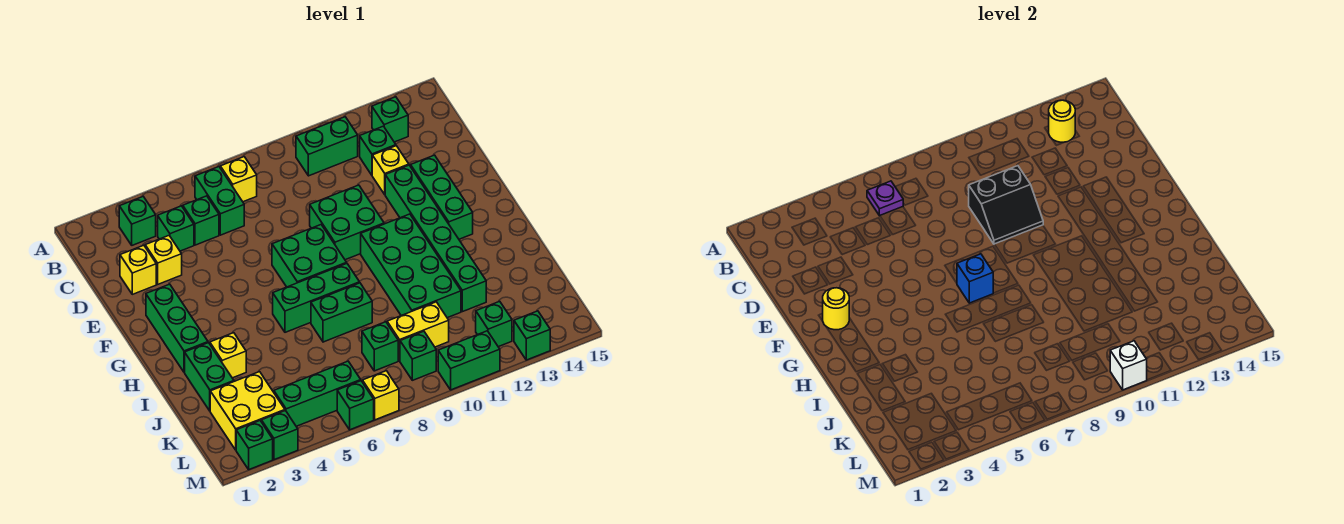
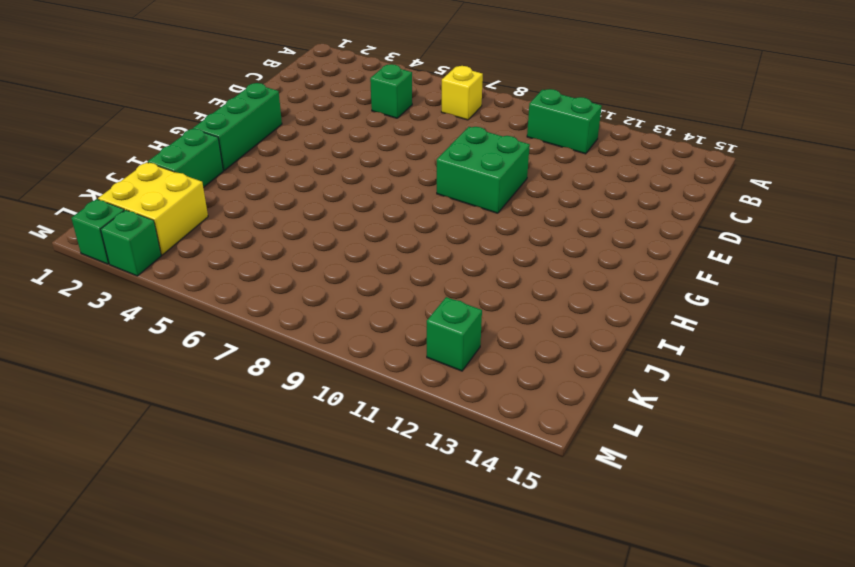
none -> green brick B3 level 1
none -> green brick B6:C6 level 1
none -> green brick B13 level 1
none -> green brick C4 level 1

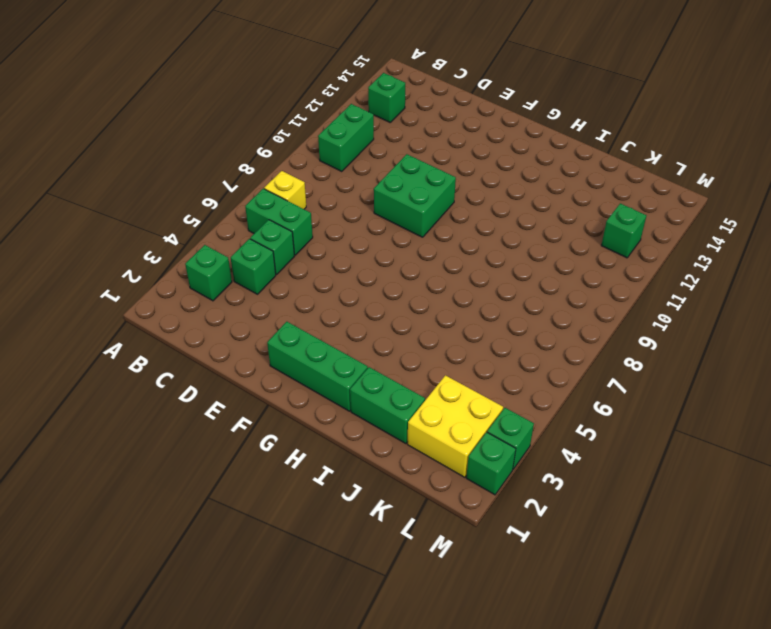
none -> green brick C12 level 1
none -> yellow brick D2 level 1
none -> yellow brick D3 level 1
none -> yellow brick D12 level 1

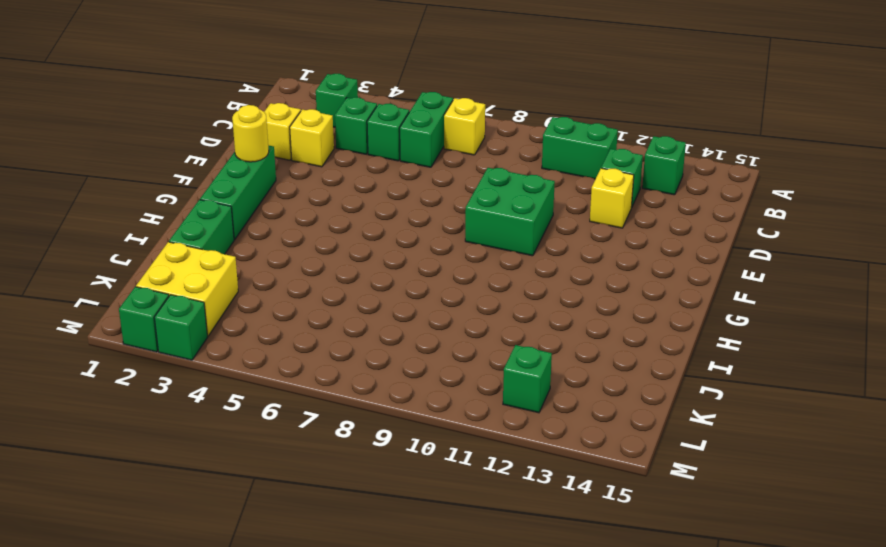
none -> green brick E12:J12 level 1
none -> green brick E13:G13 level 1
none -> green brick F7:G8 level 1
none -> green brick G10:J11 level 1

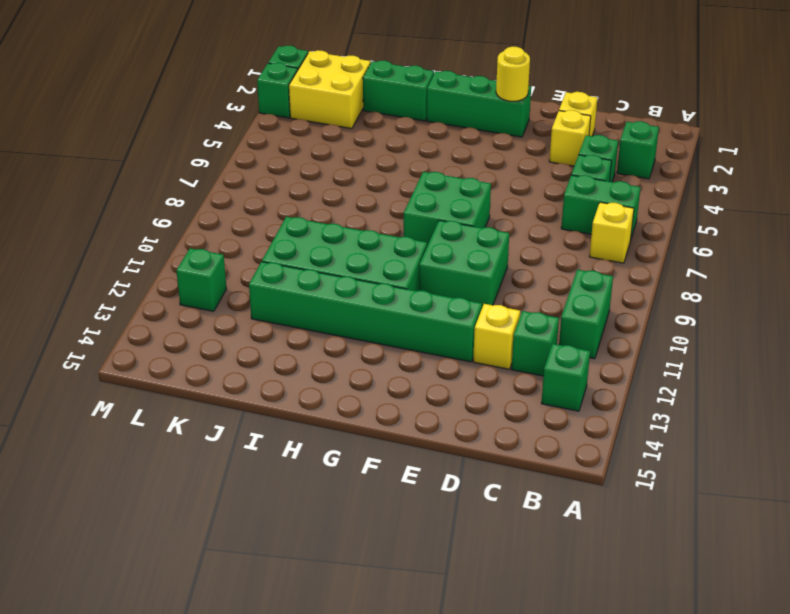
none -> green brick E13:G13 level 1
none -> green brick H6:H8 level 1
none -> yellow brick I3 level 1
none -> green brick I7:I8 level 1

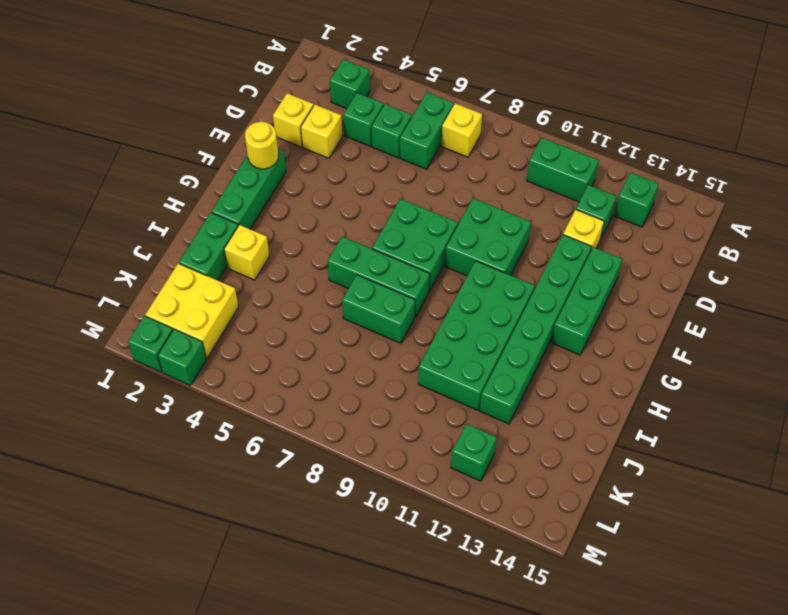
none -> green brick K8 level 1
none -> yellow brick K9:K10 level 1
none -> green brick L4:L6 level 1
none -> green brick L9 level 1

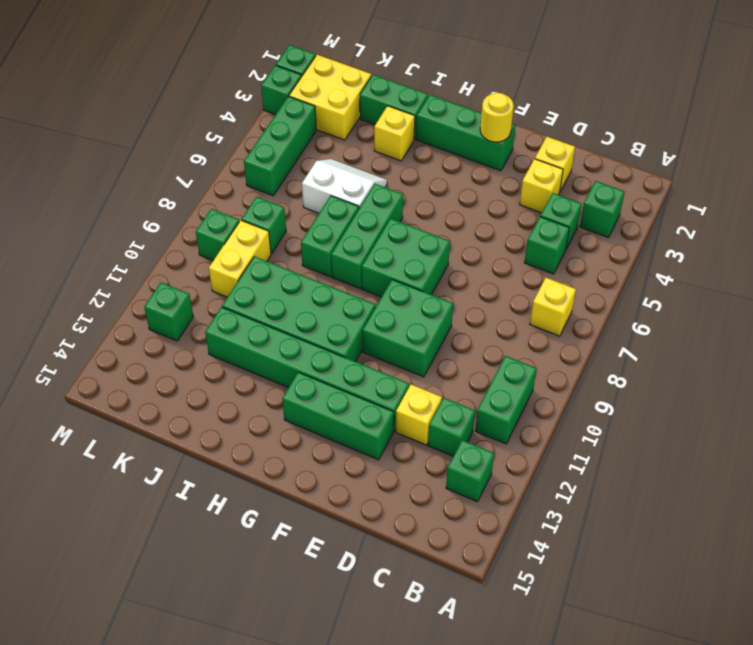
white slope I5:J6 level 1 top 6 -> none
none -> green brick B6:C6 level 1
none -> green brick M6 level 1
none -> yellow brick M7 level 1
none -> green brick M10:M11 level 1

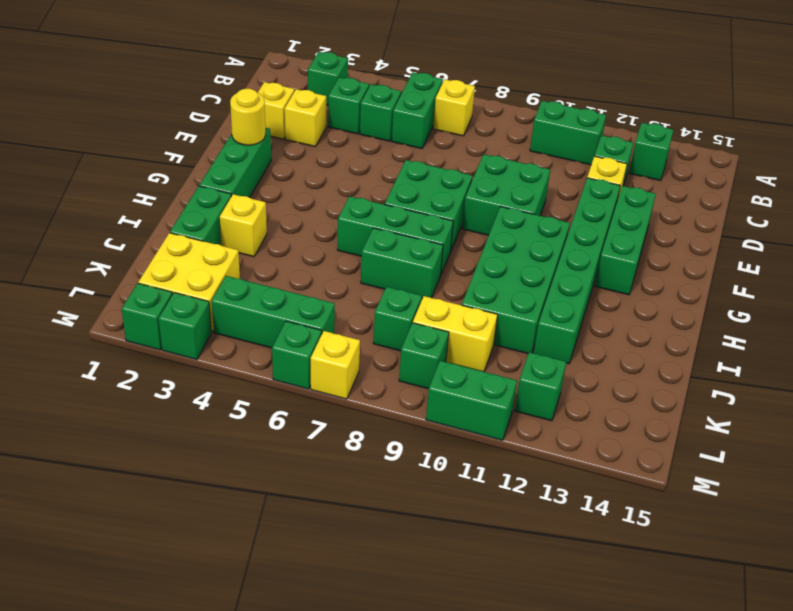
none -> green brick M13 level 1
none -> purple plate B6 level 2
none -> yellow round brick B13 level 2
none -> black slope D9:E10 level 2 top D

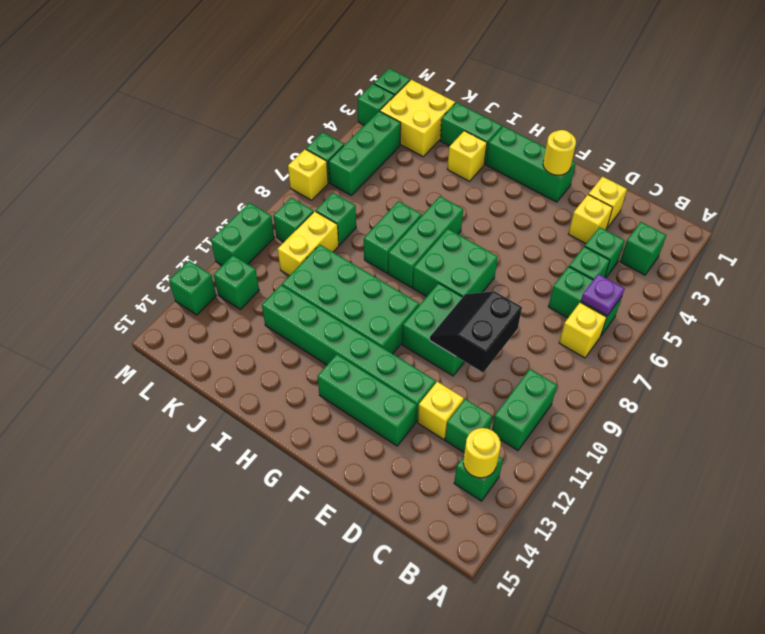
none -> blue brick G7 level 2
none -> white brick M10 level 2

